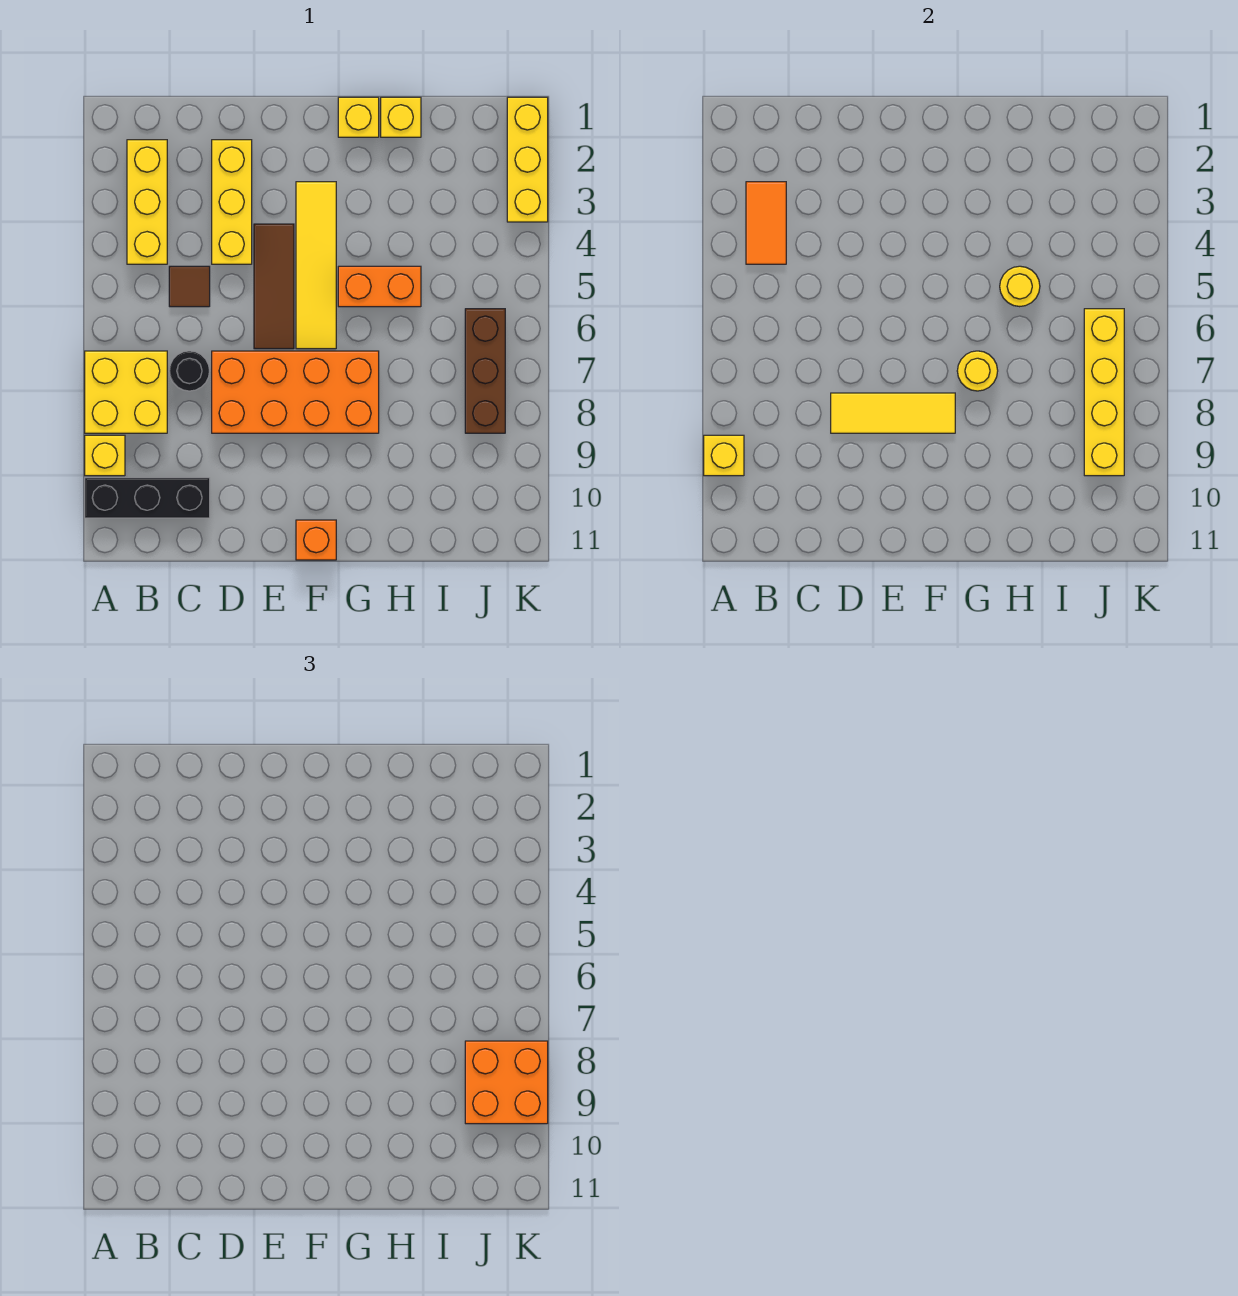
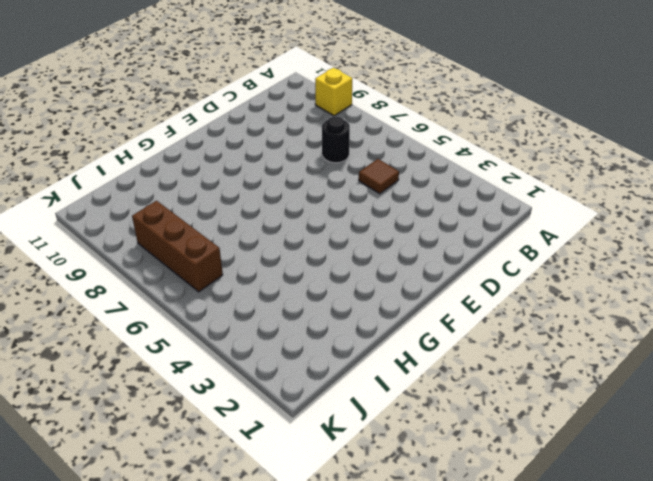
none -> yellow brick A7:B8 level 1
none -> black brick A10:C10 level 1
none -> yellow brick B2:B4 level 1

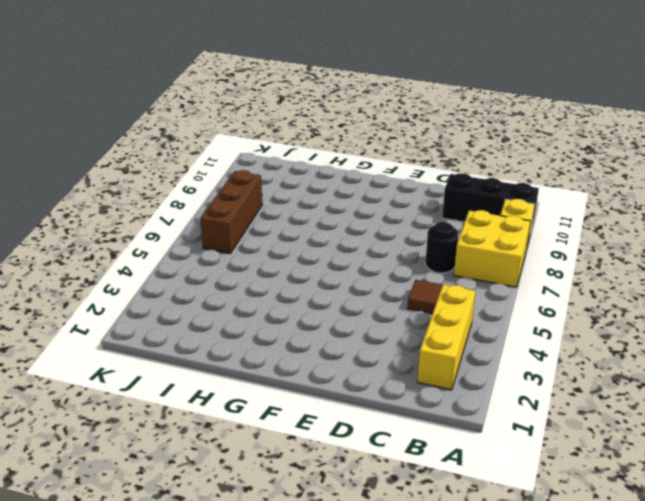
none -> yellow brick D2:D4 level 1
none -> orange brick D7:G8 level 1
none -> brown tile E4:E6 level 1

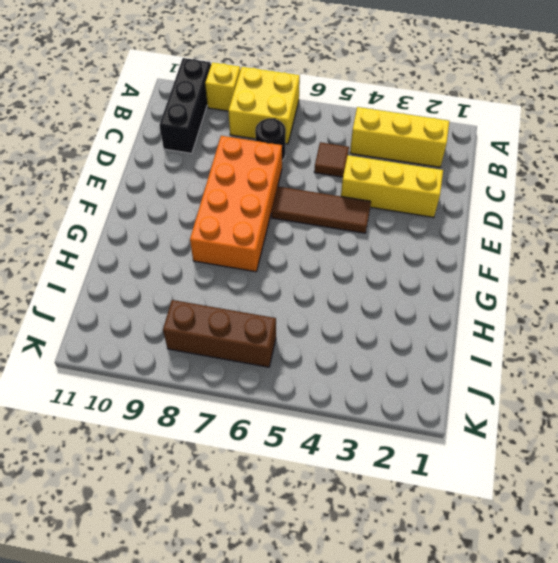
none -> yellow tile F3:F6 level 1
none -> orange brick F11 level 1
none -> yellow brick G1 level 1

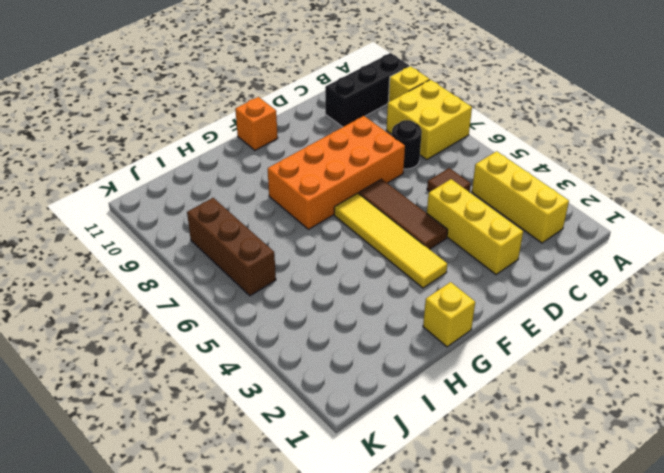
none -> orange brick G5:H5 level 1
none -> yellow brick H1 level 1
none -> yellow brick K1:K3 level 1

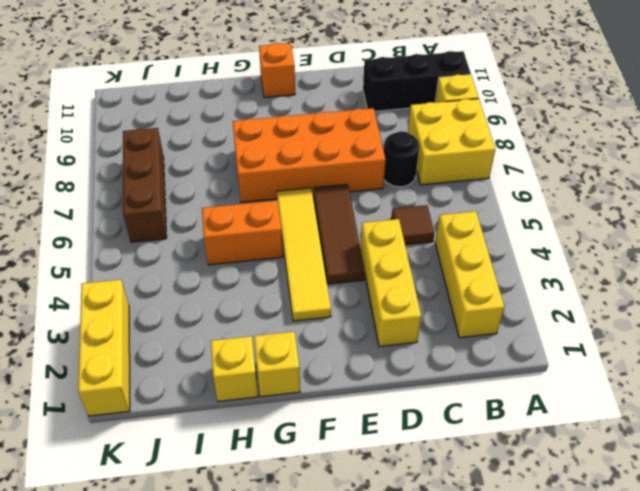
none -> yellow brick A9 level 2
none -> orange tile B3:B4 level 2
none -> yellow tile D8:F8 level 2

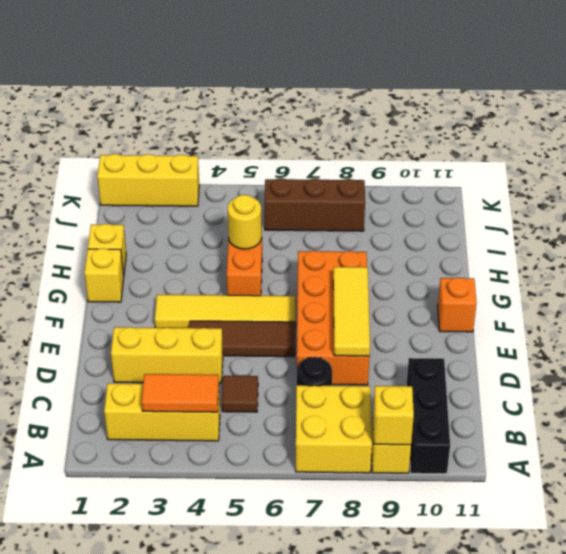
none -> yellow round brick G7 level 2
none -> yellow brick J6:J9 level 2
none -> orange brick J8:K9 level 3

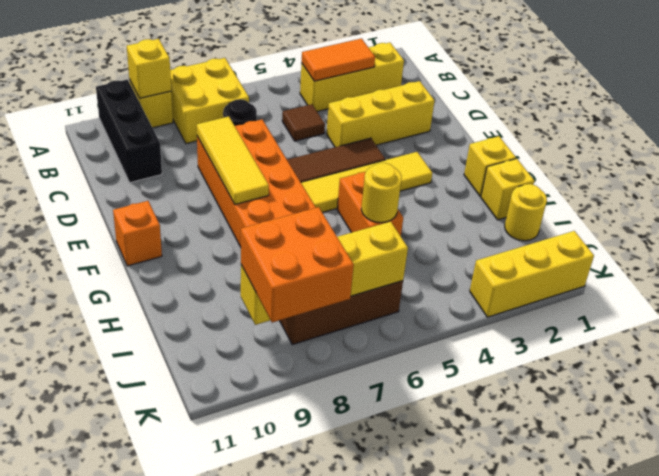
yellow round brick I1 level 1 -> yellow round brick G7 level 2

